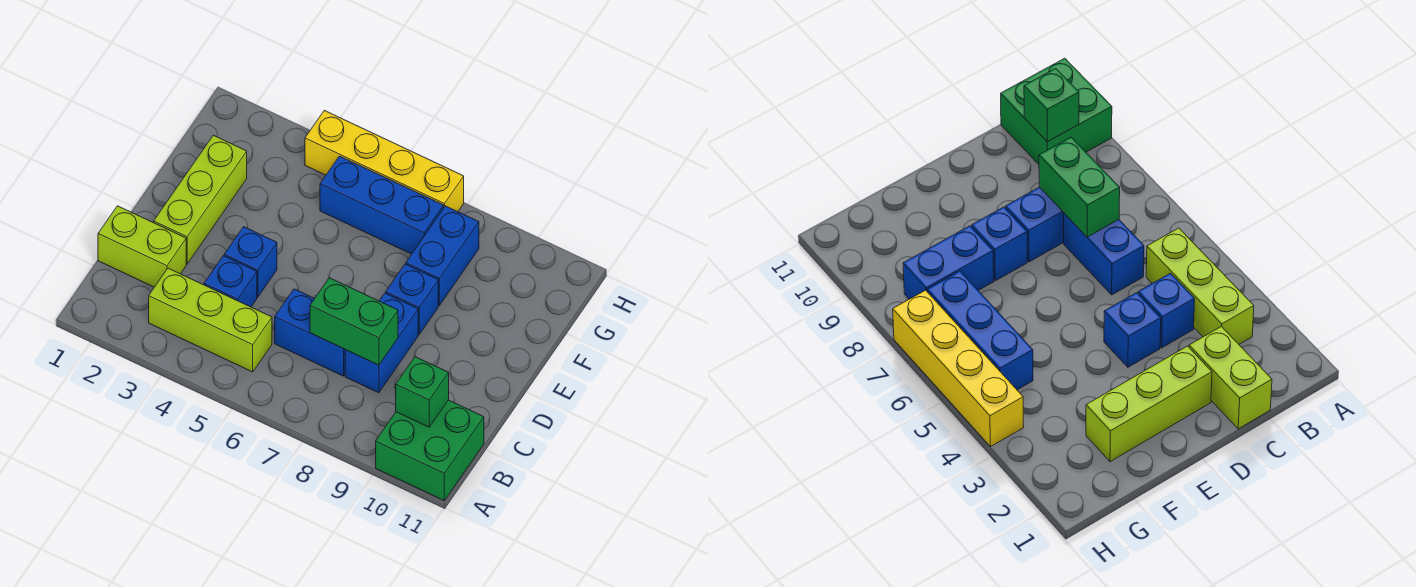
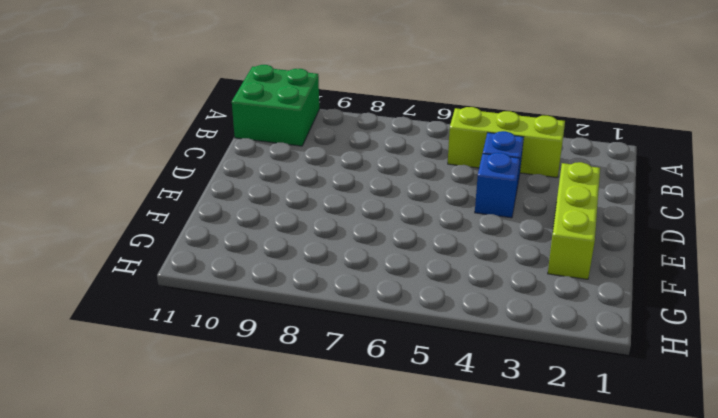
none -> lime brick C1:C2 level 1
none -> blue brick C6:C7 level 1
none -> blue brick C8:D8 level 1

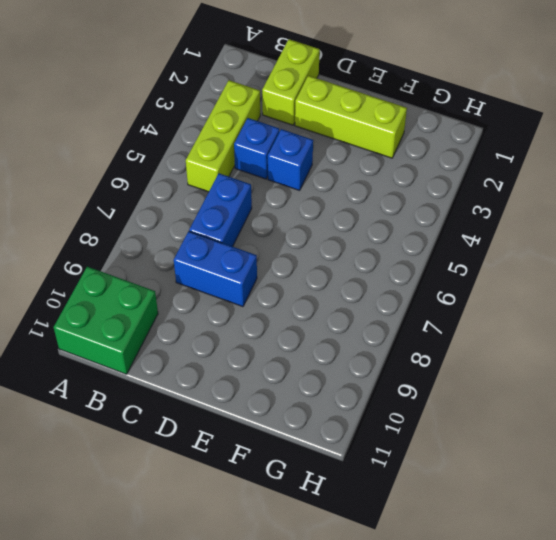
none -> blue brick E8 level 1
none -> blue brick F8:G8 level 1
none -> blue brick G5:G7 level 1

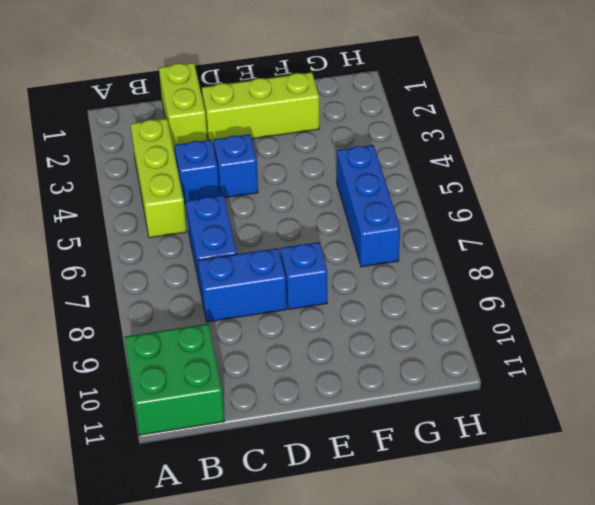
none -> blue brick F8:G8 level 1
none -> yellow brick H4:H7 level 1
none -> green brick B10 level 2

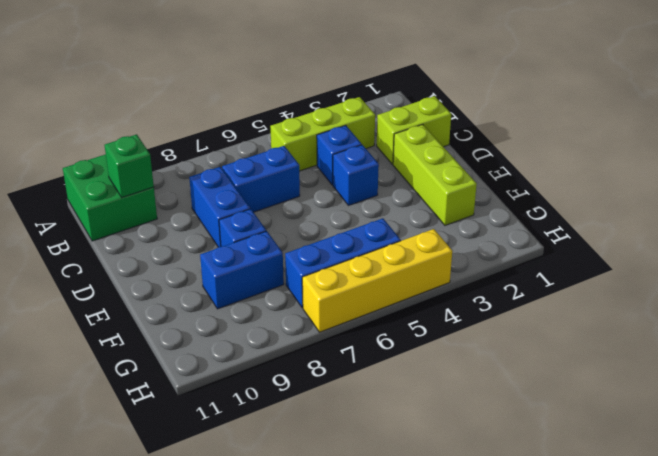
blue brick F8:F9 level 1 -> blue brick F8:G8 level 1
none -> green brick C7:C8 level 2

